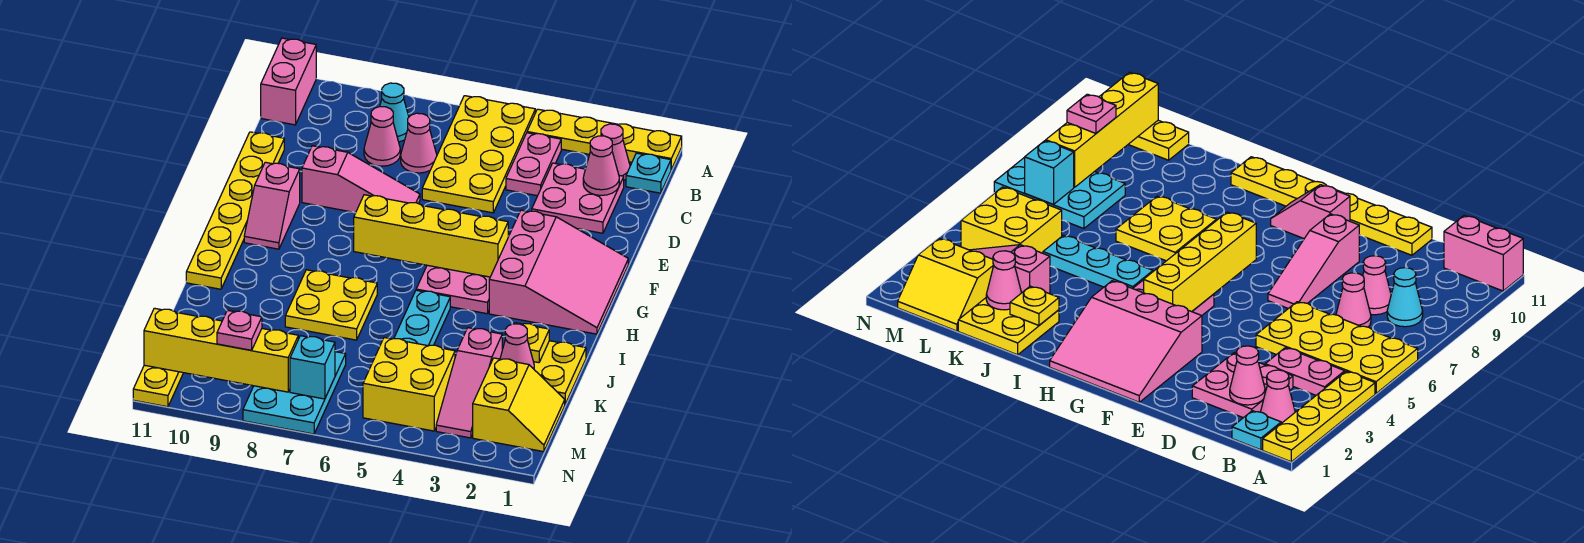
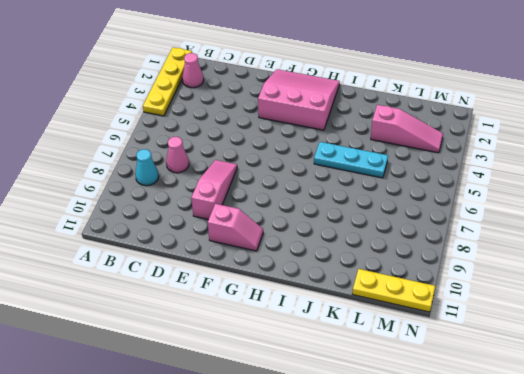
none -> yellow plate A5:D6 level 1
none -> pink brick A11:B11 level 1
none -> cyan plate B1 level 1
none -> pink plate B4:C4 level 1

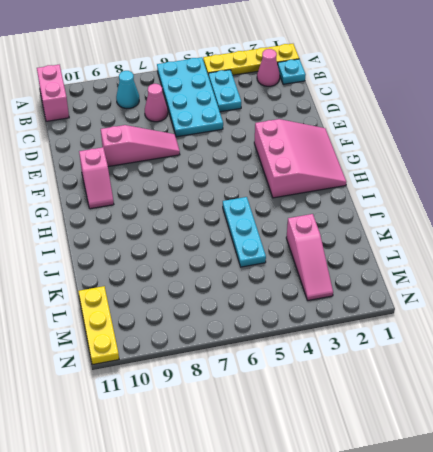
cyan plate A5:D6 level 1 -> yellow plate A5:D6 level 1
cyan plate B4:C4 level 1 -> pink plate B4:C4 level 1
none -> pink plate C2:D3 level 1
none -> pink cone C8 level 1
none -> yellow plate D11:I11 level 1
none -> pink plate G4:H5 level 1

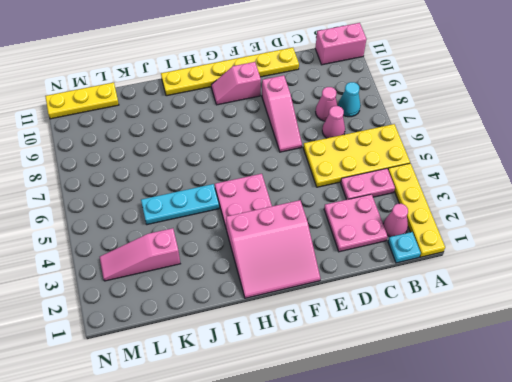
none -> yellow plate I7:J8 level 1
none -> yellow plate J1:K2 level 1
none -> yellow slope L1:M2 level 1 top 2
none -> yellow brick L4:M5 level 1

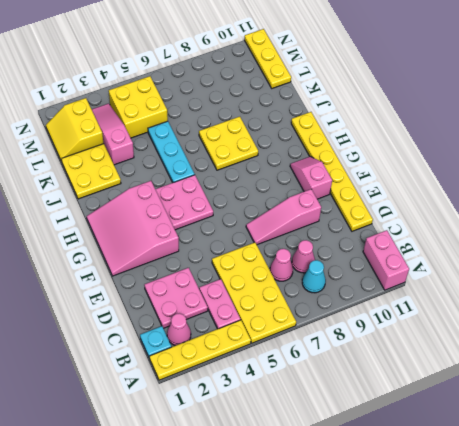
none -> cyan plate L7:N8 level 1
none -> pink cone C2 level 2
none -> yellow brick G4:G7 level 2
none -> yellow plate J2 level 2

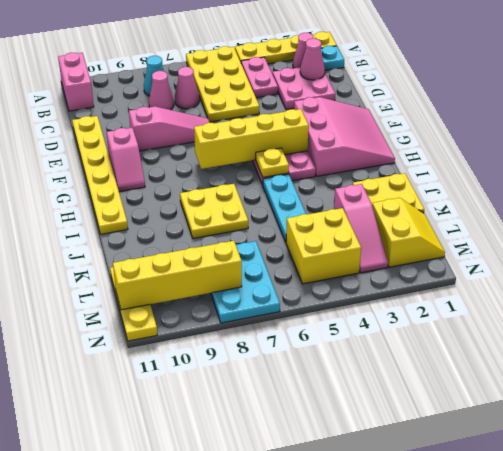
yellow plate H5 level 2 -> yellow plate J2 level 2
none -> pink cone K2 level 2
none -> cyan brick M7 level 2
none -> pink plate M9 level 3

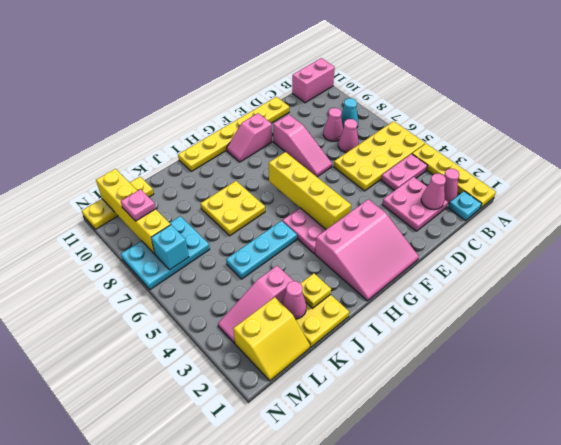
none -> yellow brick L4:M5 level 1

